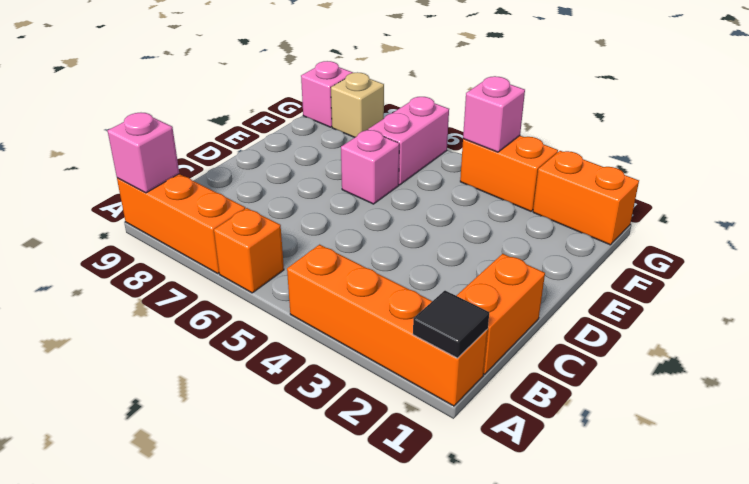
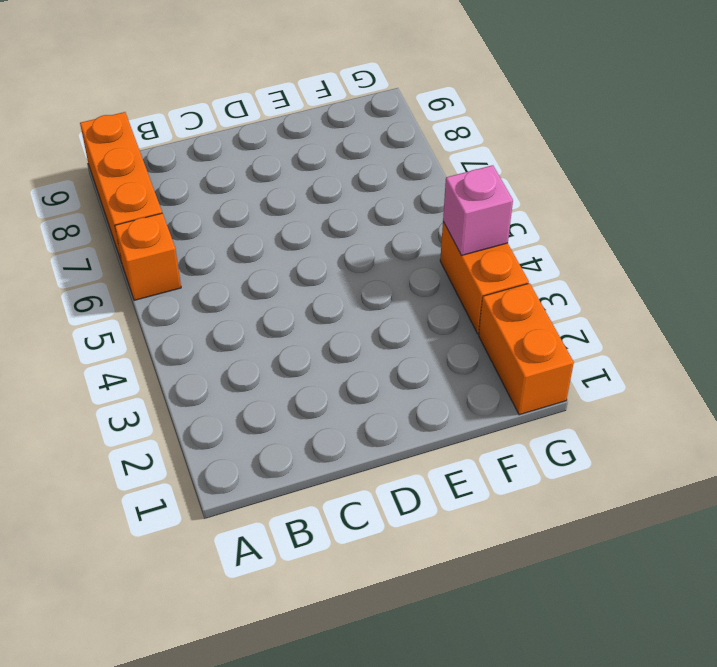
none -> orange brick A1:A4 level 1
none -> orange brick B1:C1 level 1
none -> pink brick E6 level 1

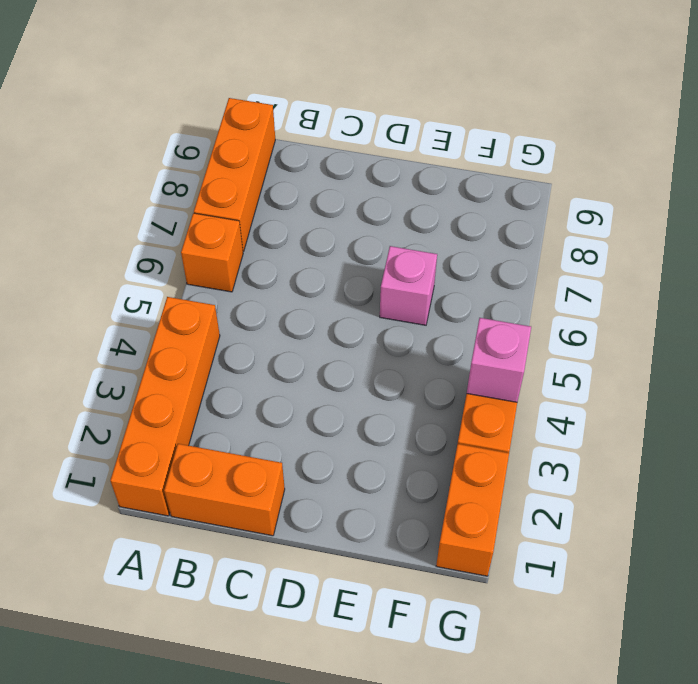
none -> pink brick F6:G6 level 1
none -> tan brick G8 level 1
none -> pink brick G9 level 1

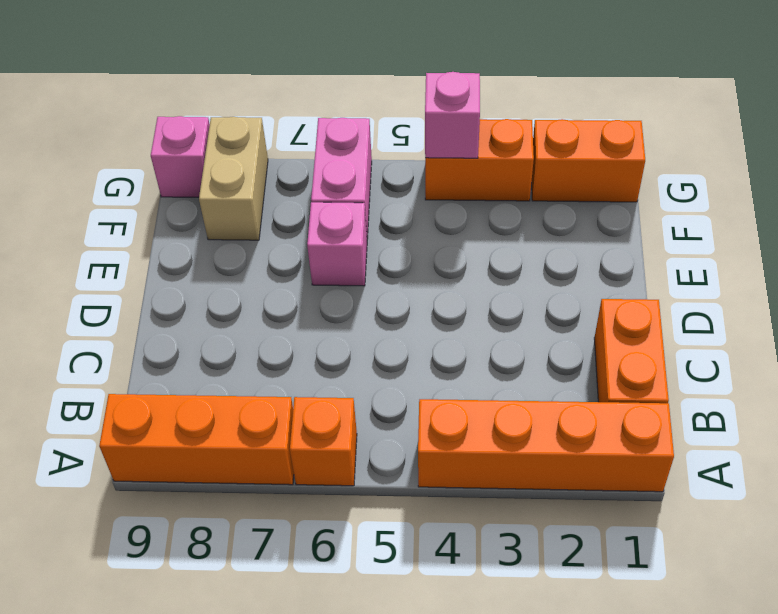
tan brick F8:G8 level 1 -> tan brick G8 level 1
none -> black tile A1 level 2
none -> pink brick A9 level 2

